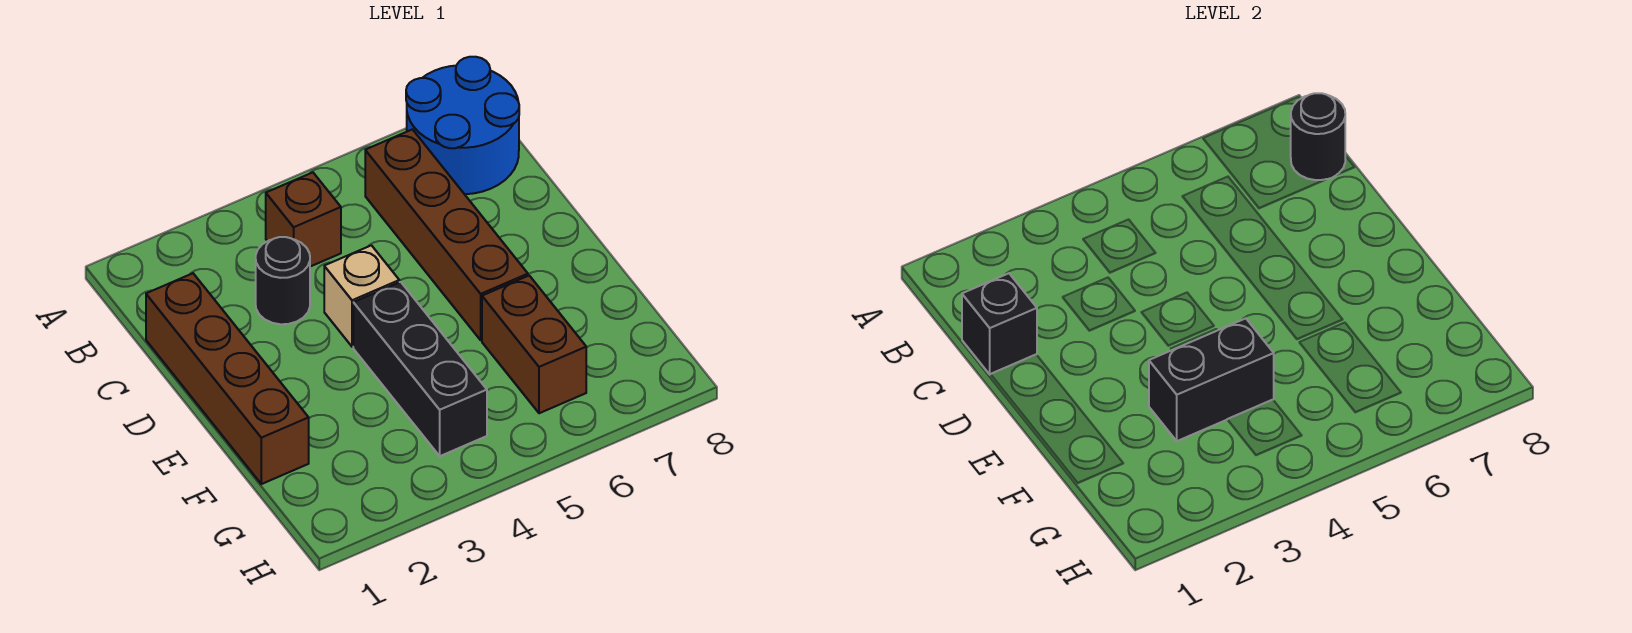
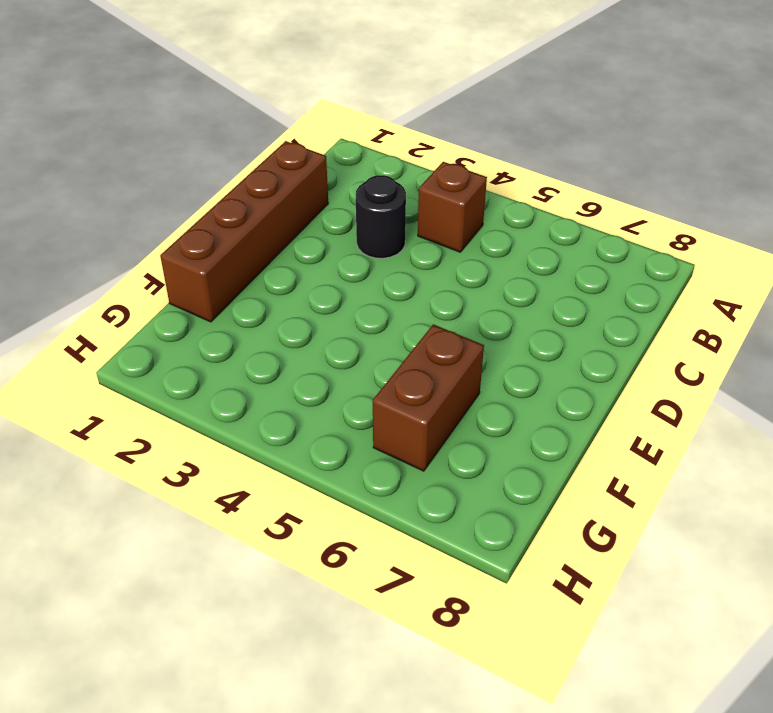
none -> blue round brick A7:B8 level 1
none -> brown brick B6:E6 level 1

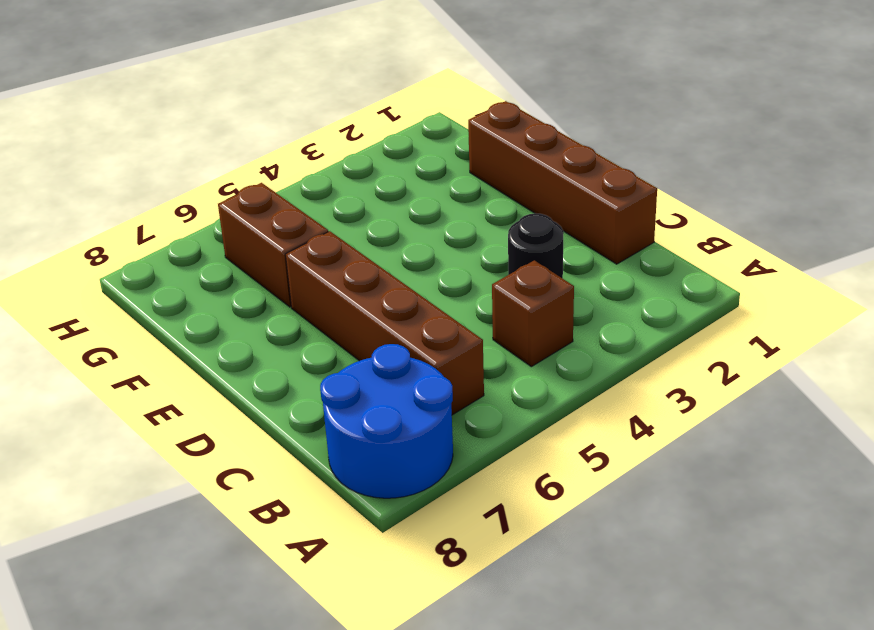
none -> tan brick D4 level 1
none -> black brick E4:G4 level 1

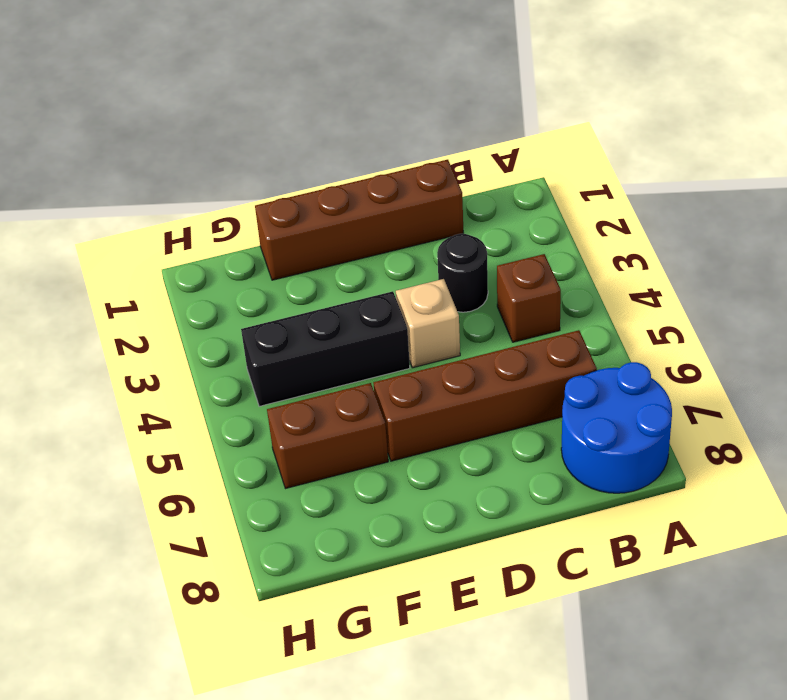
none -> black round brick B8 level 2
none -> black brick C1 level 2

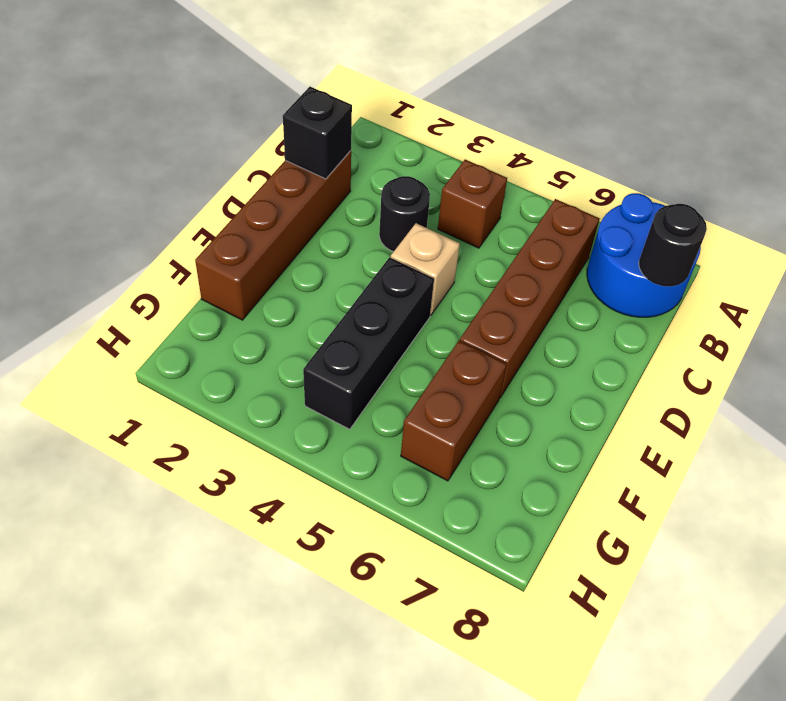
none -> black brick F3:F4 level 2

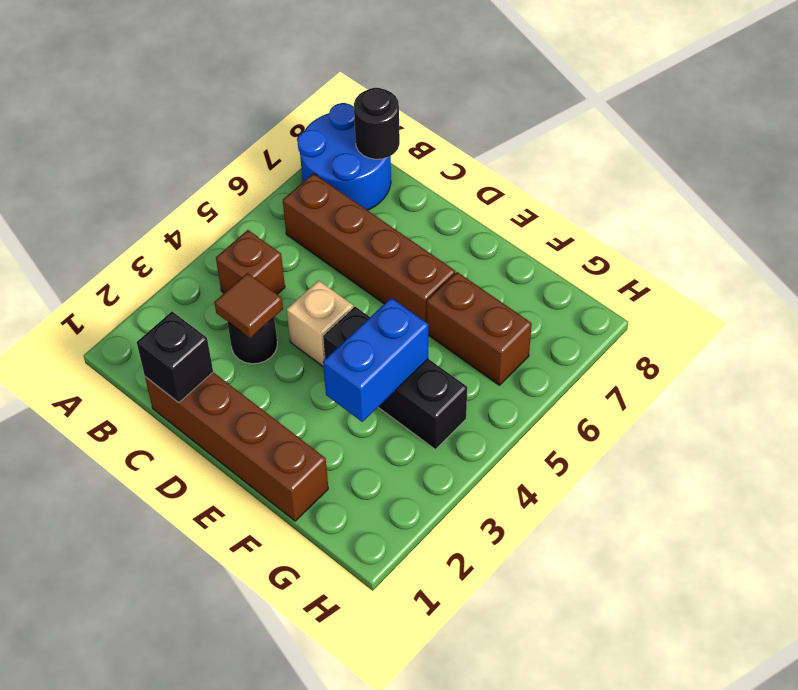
brown tile C3 level 2 -> none
blue brick F3:F4 level 2 -> black brick F3:F4 level 2

